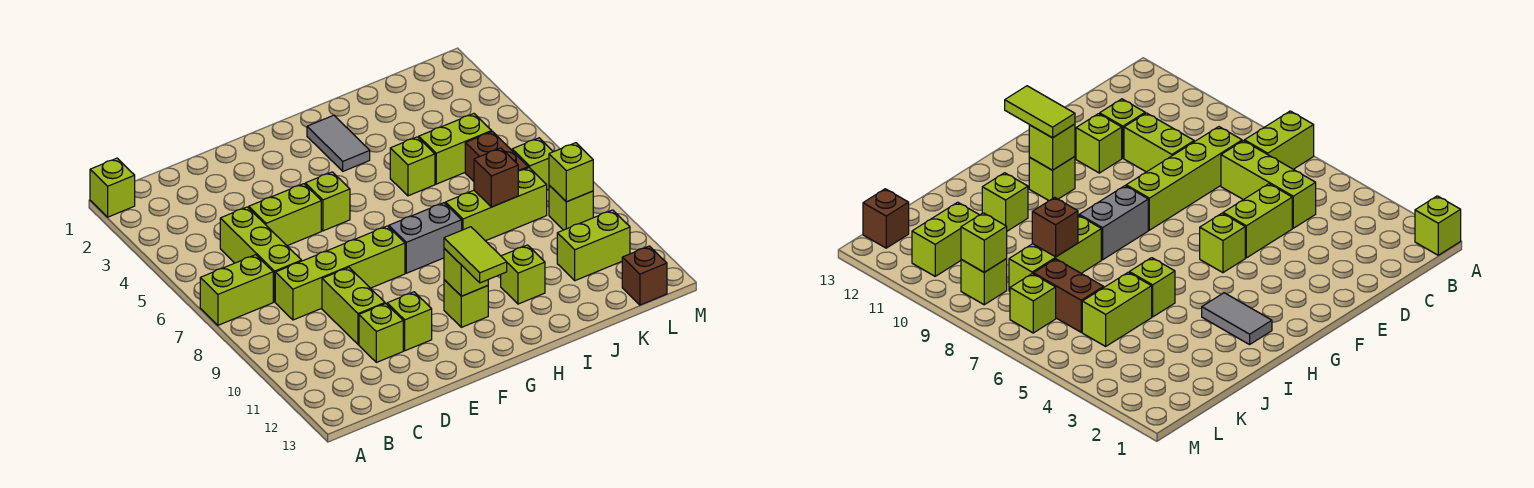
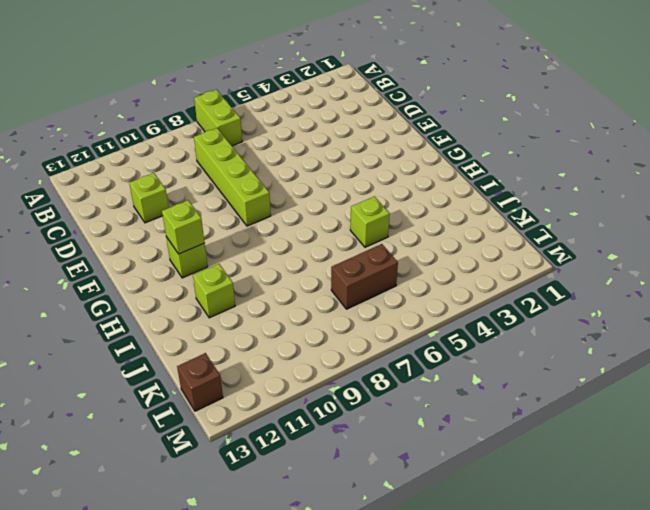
none -> lime brick A1 level 1
none -> lime brick C5:C7 level 1
none -> lime brick D5:E5 level 1

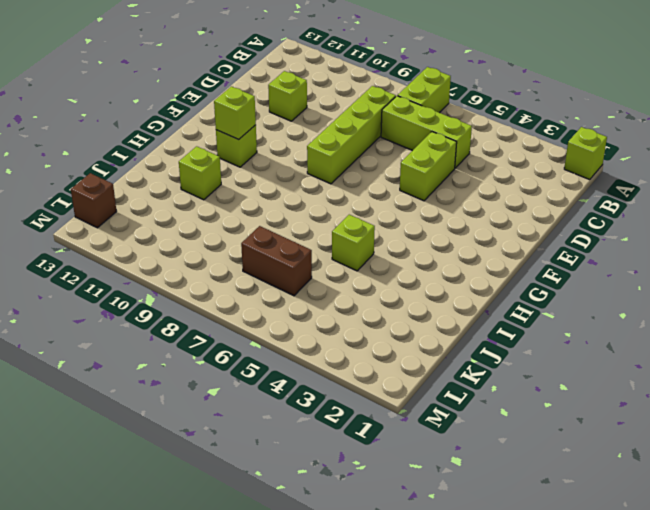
none -> lime brick D9:D10 level 1
none -> lime brick E11 level 1
none -> lime brick F5 level 1

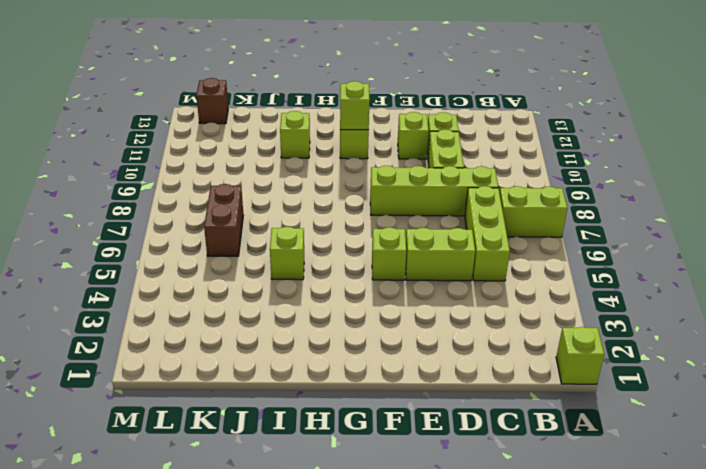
none -> grey brick G8:H8 level 1
none -> grey tile H2:H3 level 1
none -> lime brick I8:K8 level 1

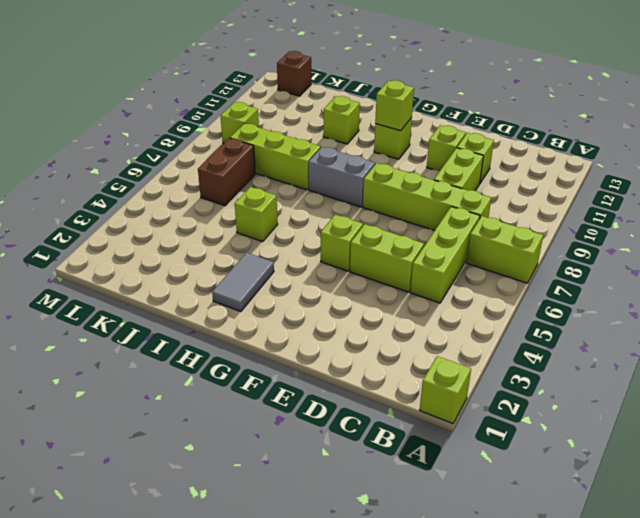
none -> lime brick J5:K5 level 1
none -> lime brick K11:L11 level 1
none -> lime brick L7 level 1

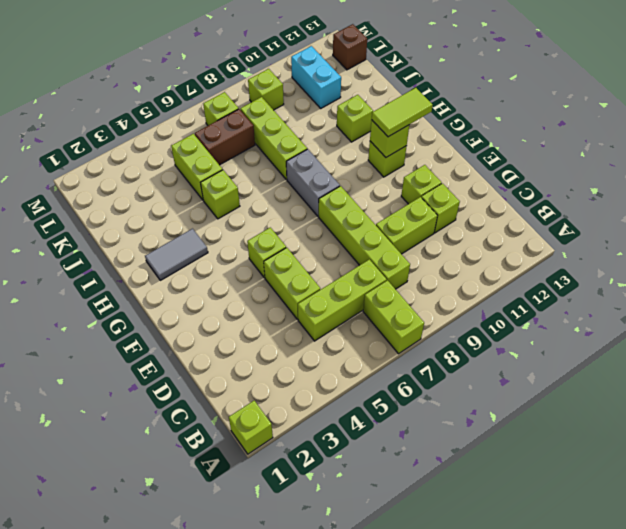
cyan brick K11:L11 level 1 -> lime brick K11:L11 level 1
none -> brown brick J8 level 2
none -> lime brick L9 level 2

